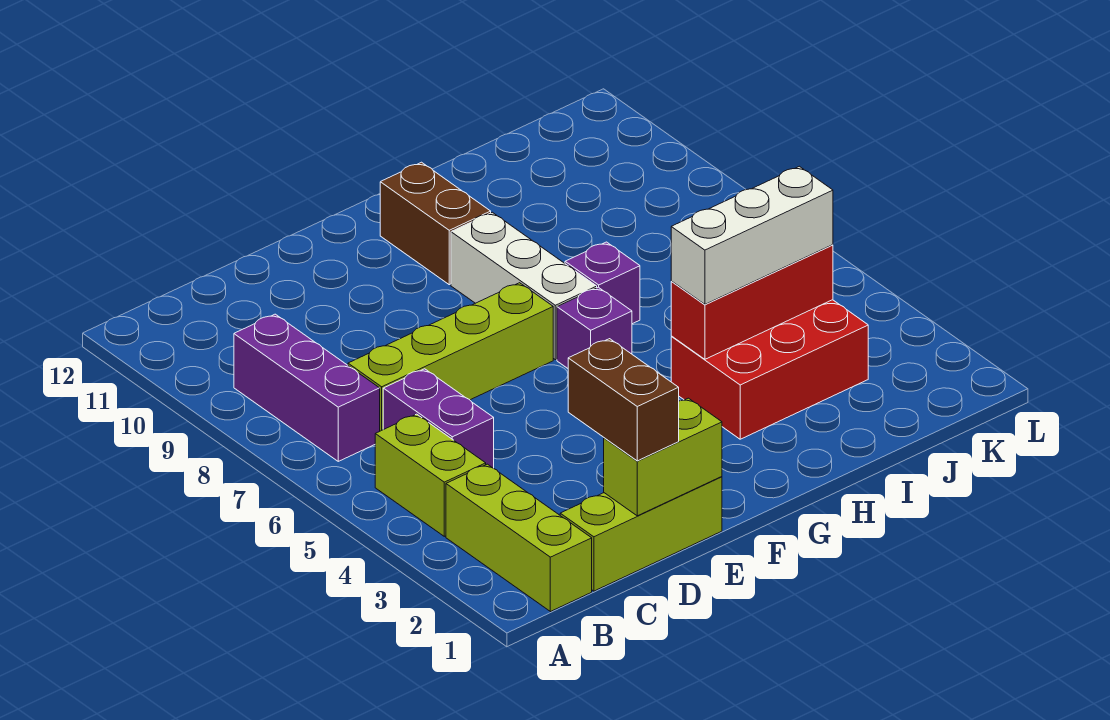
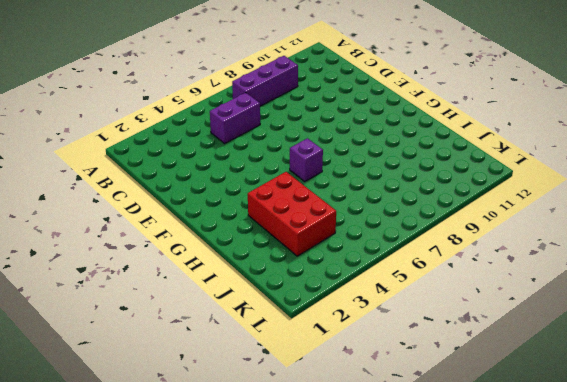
none -> lime brick B1:B3 level 1
none -> lime brick B4:B5 level 1
none -> lime brick C1:E1 level 1

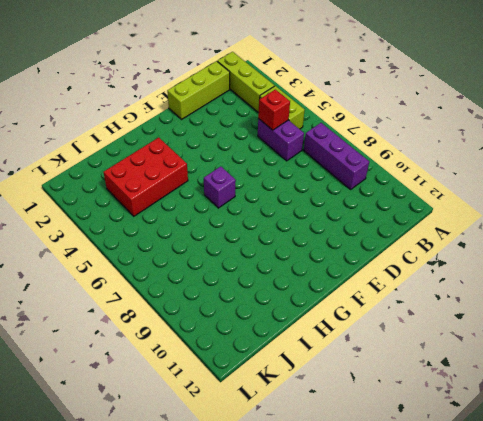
red brick C5 level 2 -> none
none -> lime brick C7:F7 level 1
none -> white brick G7:G9 level 1
none -> brown brick G10:G11 level 1

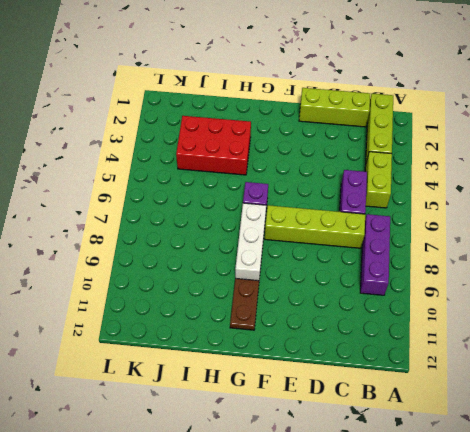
brown plate G10:G11 level 1 -> brown brick G10:G11 level 1
none -> purple brick H7 level 1
none -> lime brick D1:E1 level 2
none -> red brick H4:J4 level 2

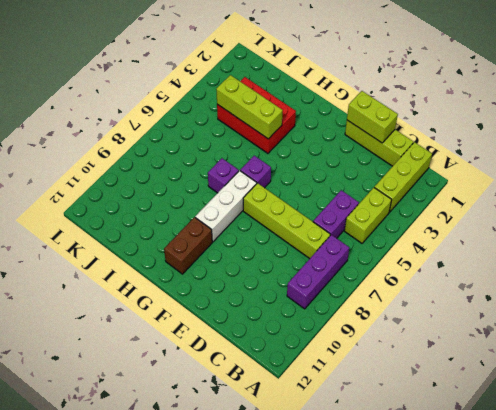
lime brick H4:J4 level 2 -> red brick H4:J4 level 2
none -> brown brick D1:D2 level 3
none -> white brick H4:J4 level 3

